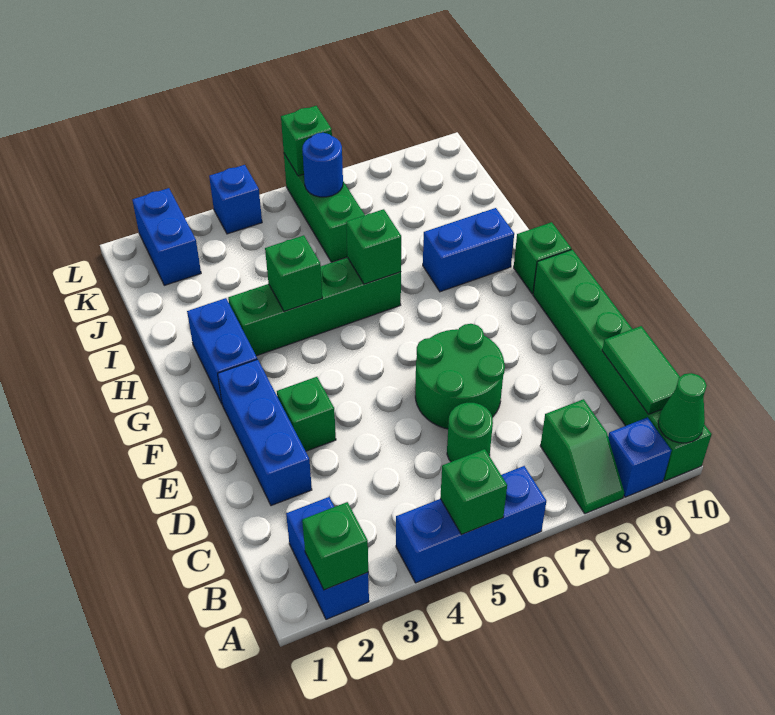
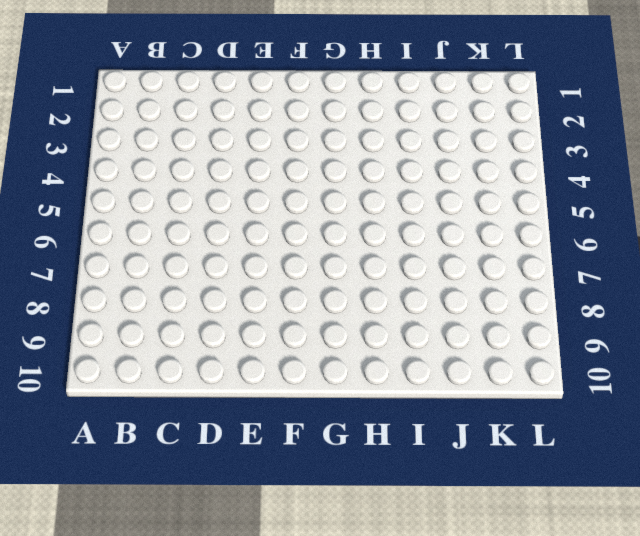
none -> blue brick A2:B2 level 1
none -> blue brick A4:A6 level 1
none -> green slope A8:B8 level 1 top B

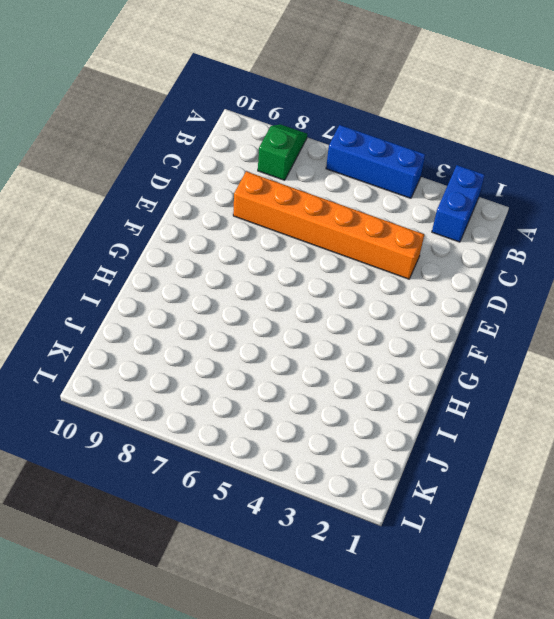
orange brick D3:D8 level 1 -> green round brick D6:E7 level 1
none -> blue brick A9 level 1
none -> green brick A10:F10 level 1
none -> green round brick C6 level 1

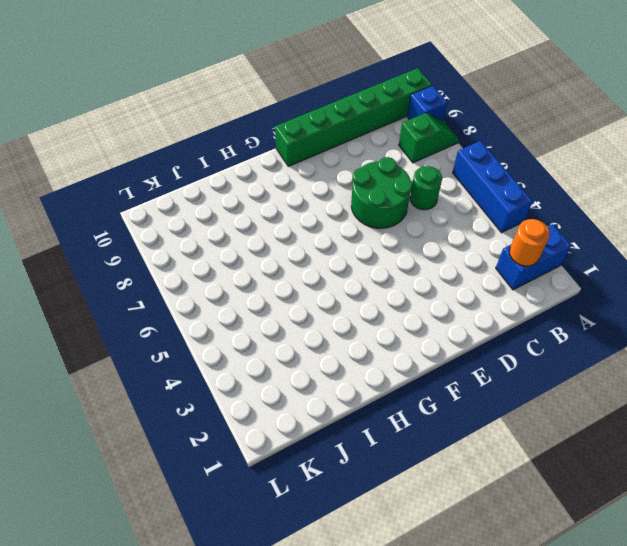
orange round brick B2 level 2 -> none
none -> blue brick D2:F2 level 1
none -> green brick E3 level 1
none -> blue brick G2:H2 level 1

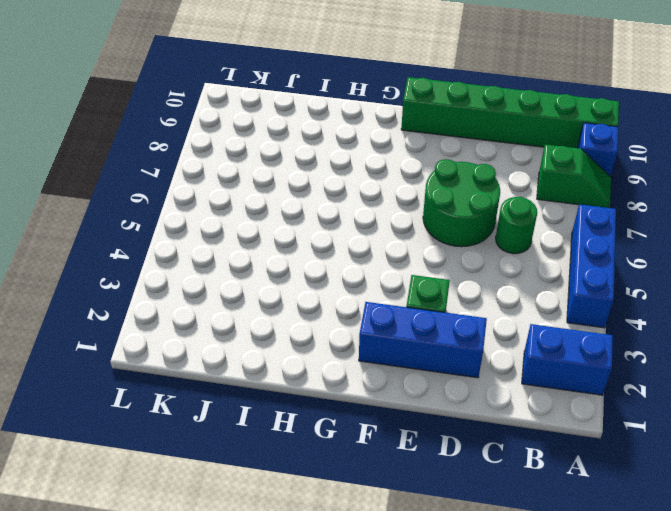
none -> blue brick G2:H2 level 1
none -> green brick G10 level 1
none -> green brick H3:H6 level 1

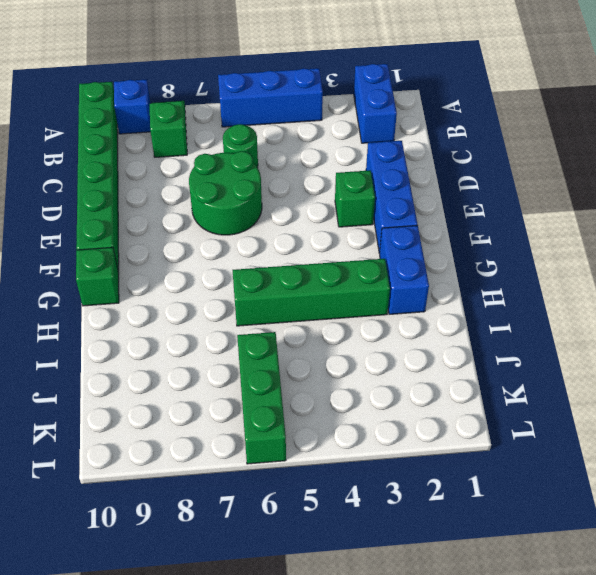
none -> blue brick H8:H9 level 1
none -> blue brick K2:L2 level 1
none -> blue brick L4 level 1

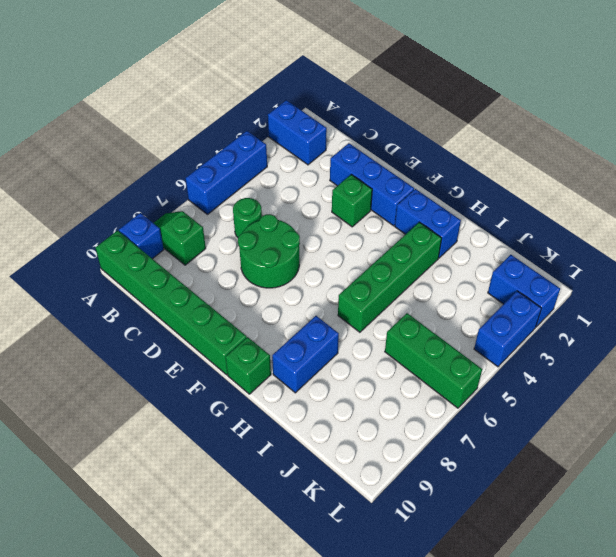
blue brick L3:L4 level 1 -> blue brick L4 level 1
none -> green brick A2 level 2
none -> green brick A5 level 2
none -> green cone A10 level 2

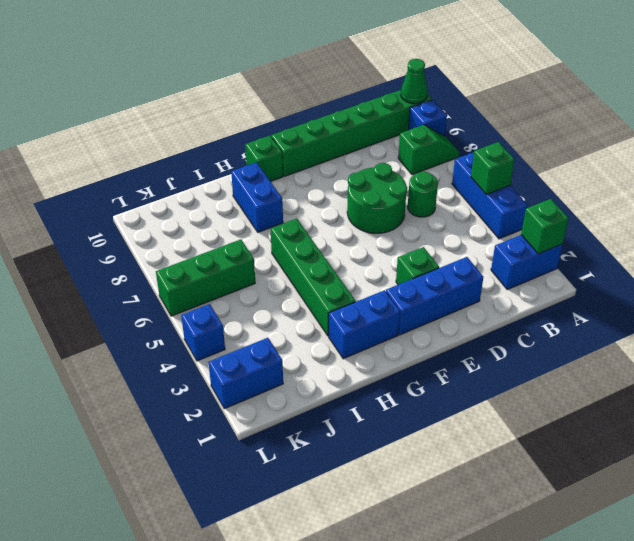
none -> green tile B10:C10 level 2
none -> green brick H4 level 2
none -> green brick H6 level 2

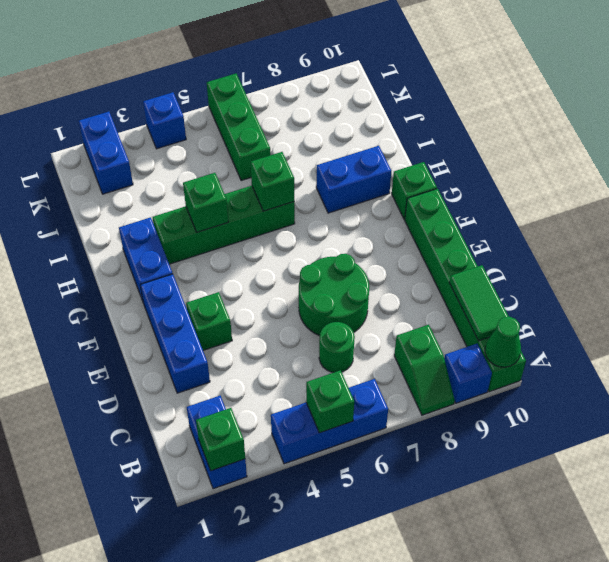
none -> blue round brick K6 level 2
none -> green brick L6 level 2

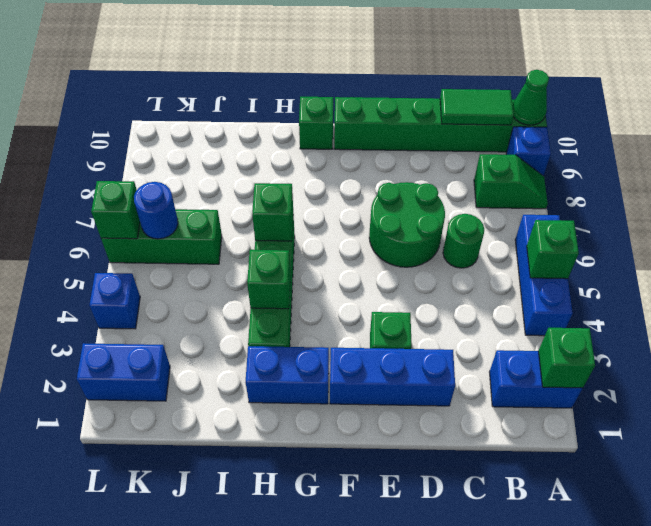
none -> blue brick H8:H9 level 1

